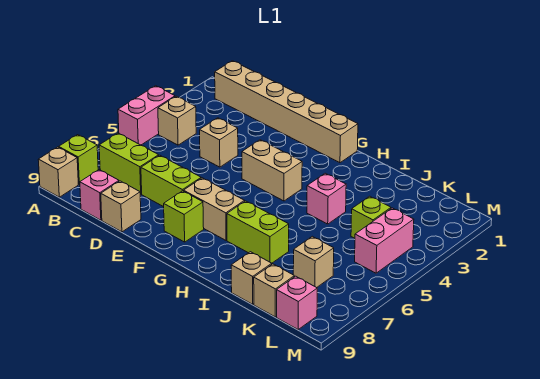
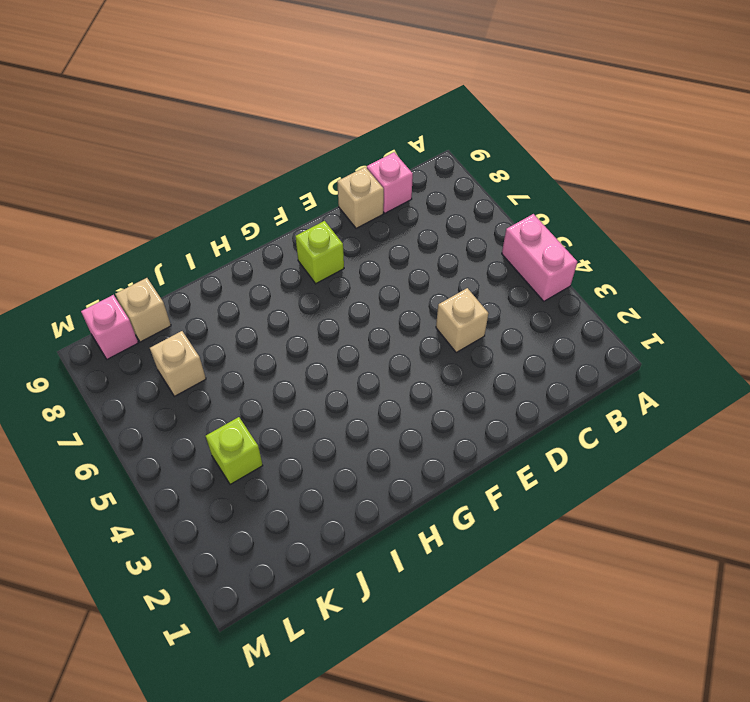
none -> lime brick A8 level 1
none -> tan brick A9 level 1
none -> tan brick B1:G1 level 1

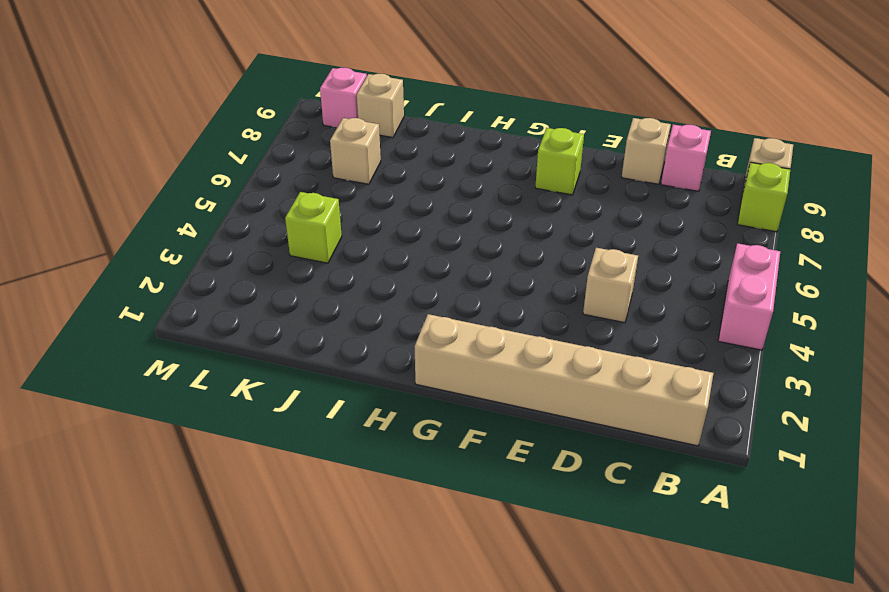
none -> tan brick B4 level 1
none -> lime brick B7:C7 level 1
none -> lime brick D7:E7 level 1

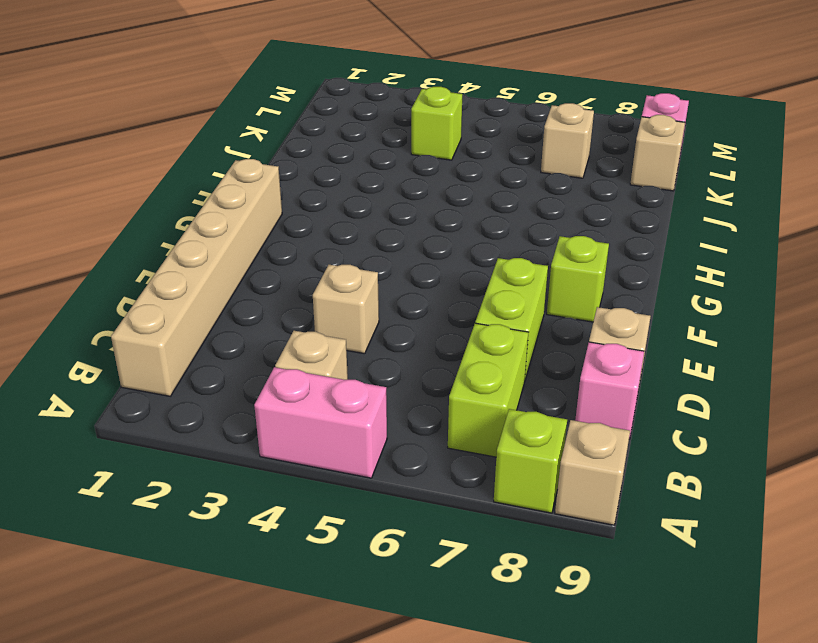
none -> tan brick F4:G4 level 1
none -> tan brick F7:G7 level 1
none -> lime brick H7:I7 level 1

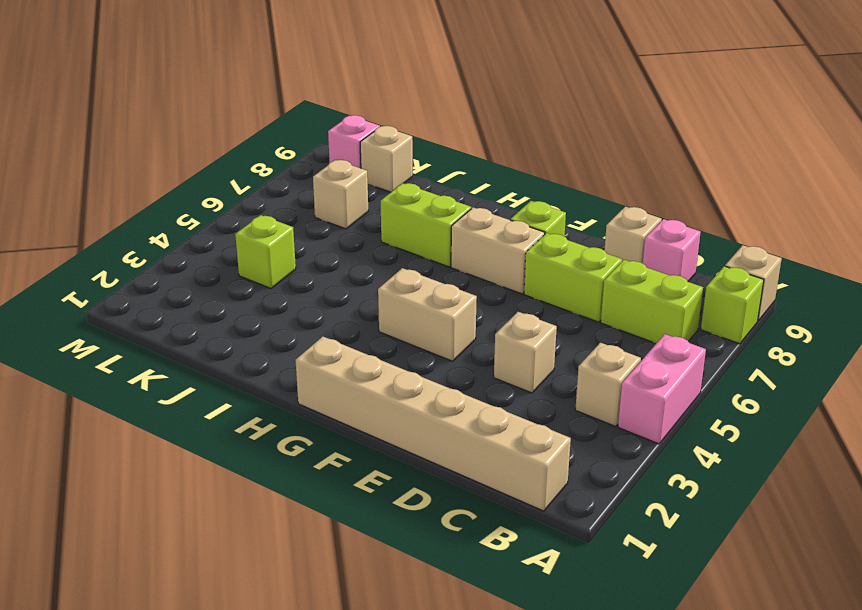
none -> pink brick I4 level 1
none -> tan brick J9 level 1
none -> pink brick L4:L5 level 1

